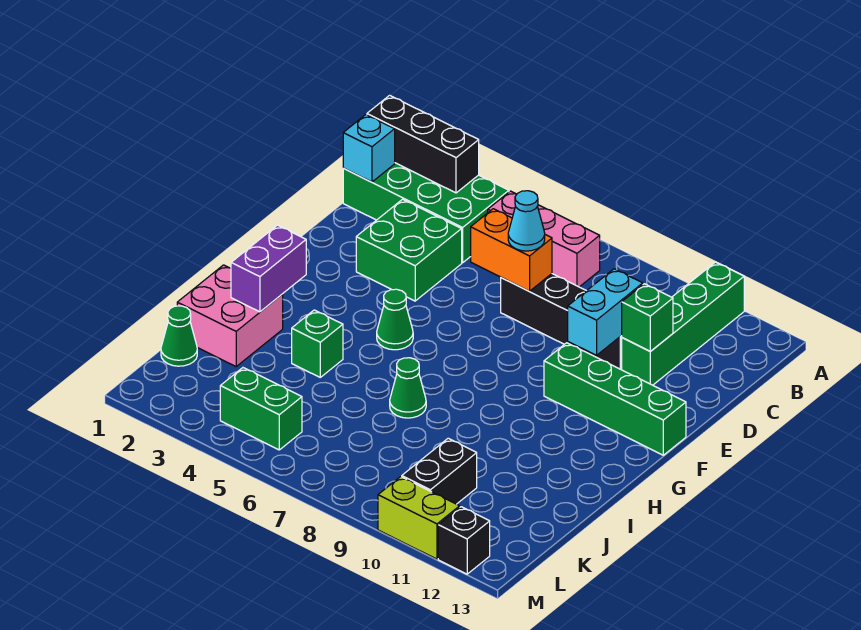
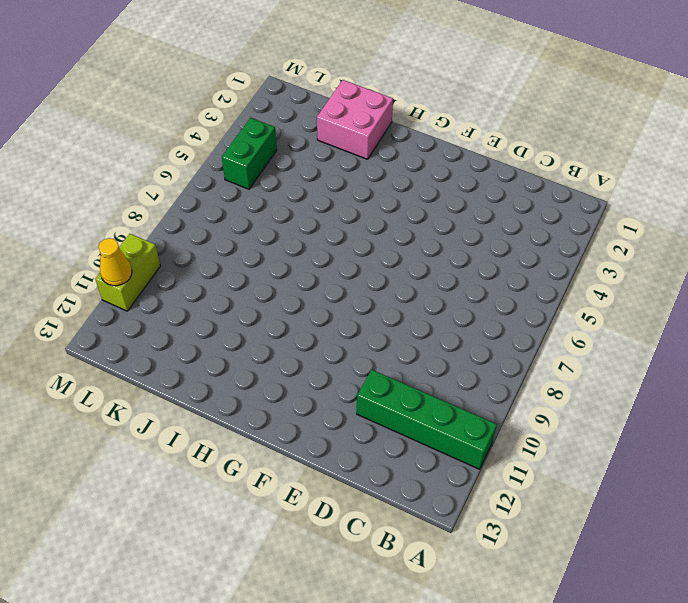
yellow cone M11 level 2 -> none
none -> green brick B1:C4 level 1
none -> pink brick B5:B7 level 1
none -> green brick D3:E4 level 1

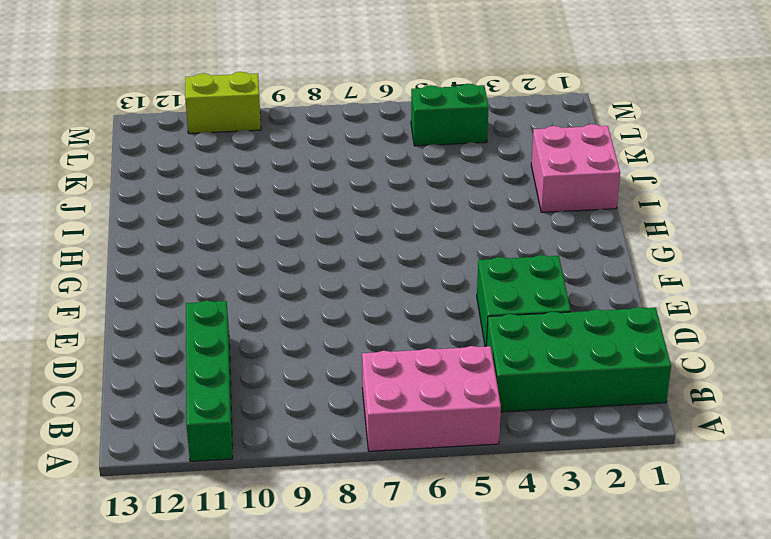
pink brick A5:B7 level 1 -> pink brick B5:B7 level 1
none -> black brick D7:D10 level 1
none -> green brick F10:F13 level 1
none -> green cone G5 level 1

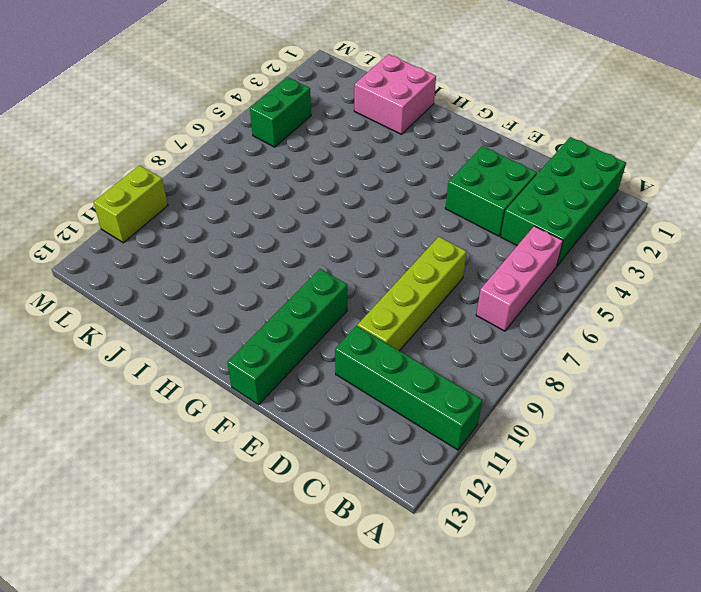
lime brick D7:D10 level 1 -> black brick D7:D10 level 1
none -> green cone G5 level 1
none -> green brick I4 level 1
none -> green cone I7 level 1

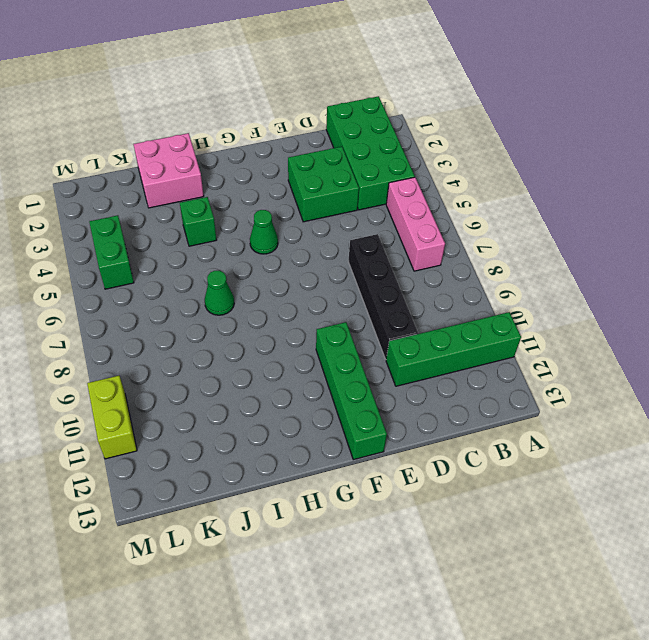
none -> green cone K1 level 1
none -> black brick K10:L10 level 1
none -> black brick M12 level 1

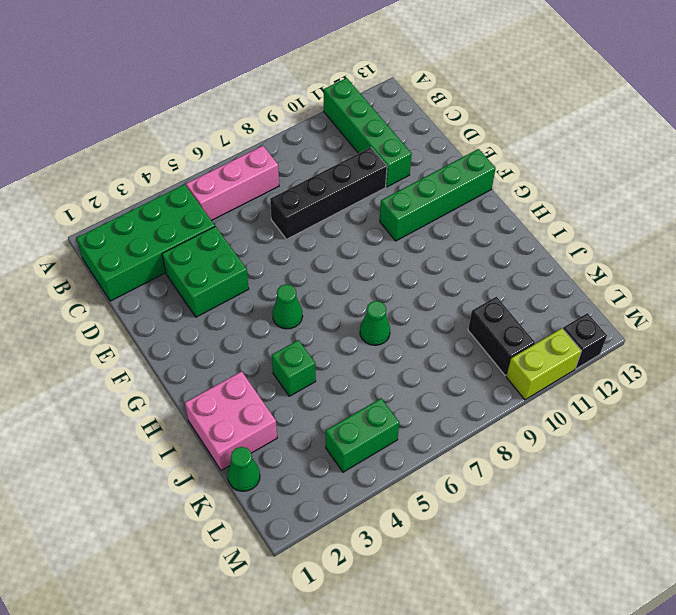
none -> black brick B1:B3 level 2
none -> cyan brick C1 level 2
none -> orange brick D6:D7 level 2

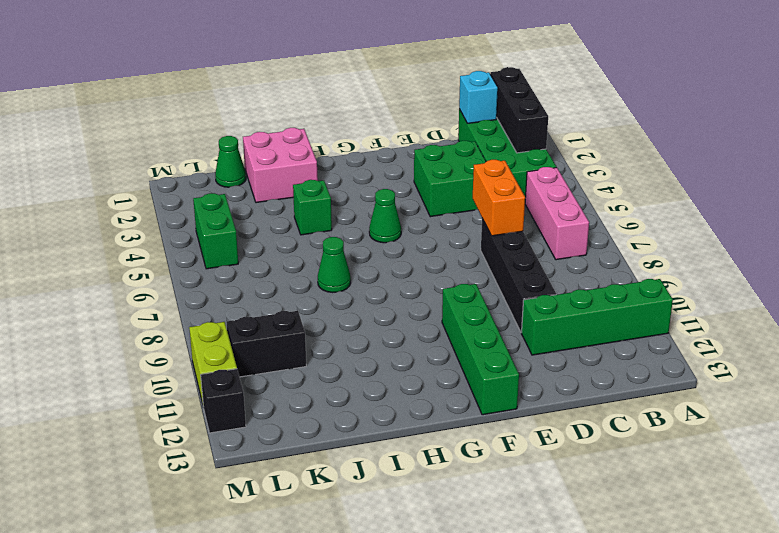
none -> cyan brick D10:E10 level 2
none -> green brick D11 level 2
none -> purple brick H2:I2 level 2

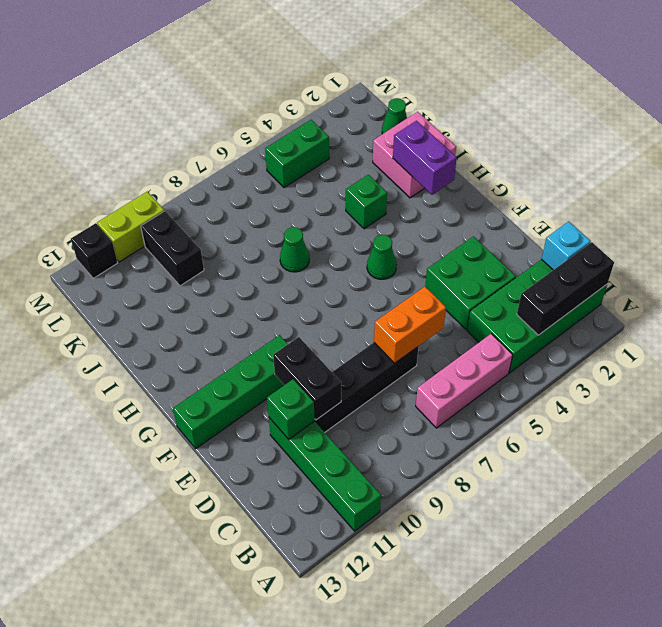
black brick D10:E10 level 2 -> cyan brick D10:E10 level 2
none -> cyan cone D7 level 3

